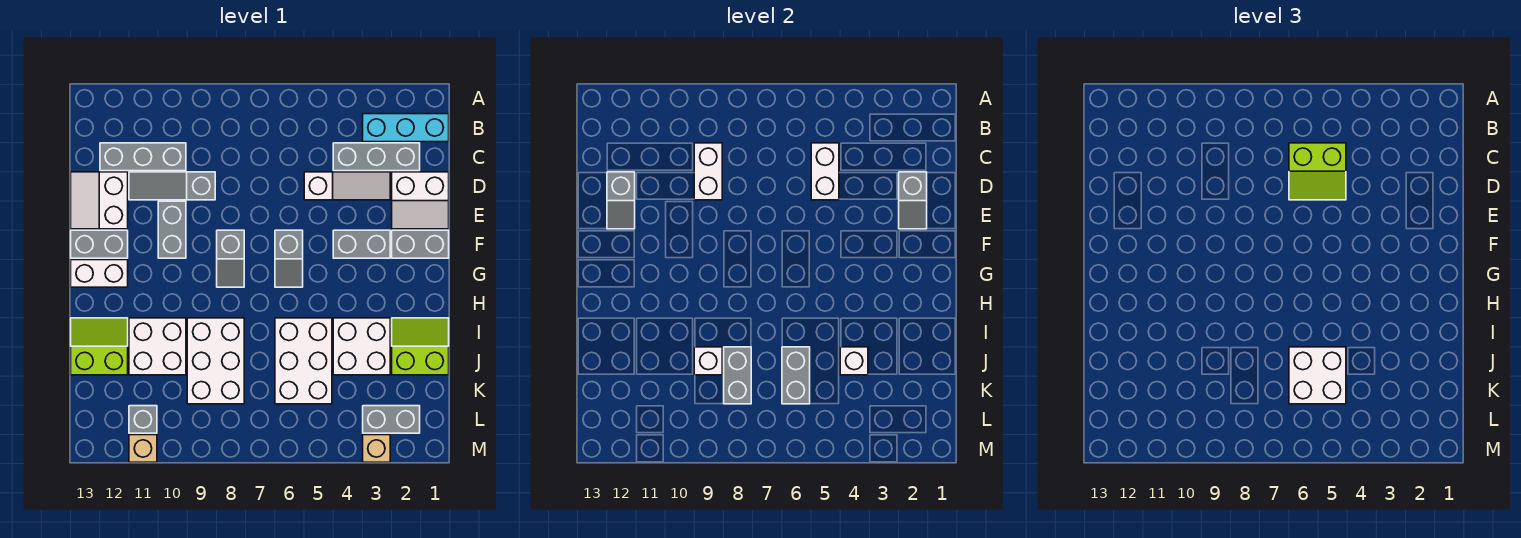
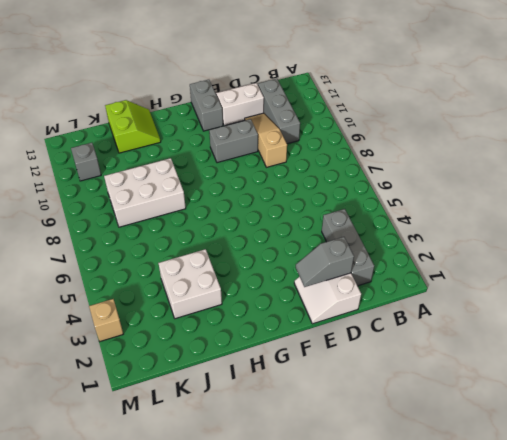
tan slope D9:D11 level 1 top 9 -> grey slope D9:D11 level 1 top 9
none -> cyan brick B1:B3 level 1
none -> white slope D3:D5 level 1 top 5
none -> grey brick F1:F2 level 1
none -> grey brick F3:F4 level 1

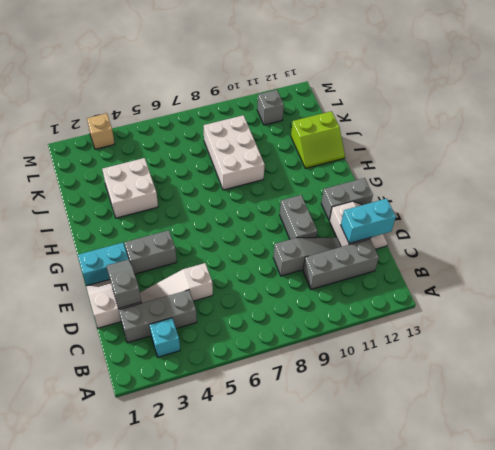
cyan brick B3 level 1 -> cyan brick B1:B3 level 1
cyan brick D12:D13 level 2 -> grey slope D12:E12 level 2 top D
cyan brick F1:F2 level 1 -> grey brick F1:F2 level 1
none -> grey slope F6:G6 level 1 top F
none -> grey slope F8:G8 level 1 top F
none -> white brick G12:G13 level 1
none -> lime slope I1:J2 level 1 top J

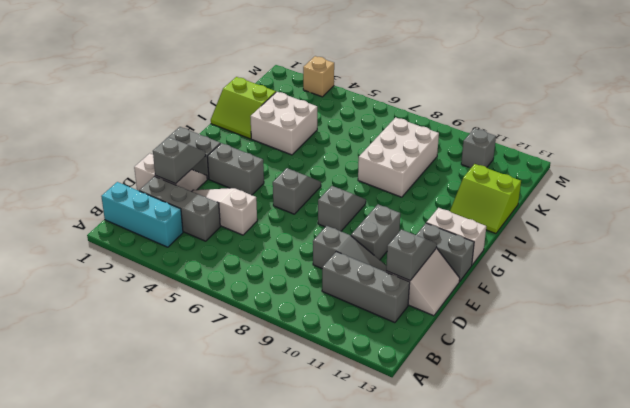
none -> white brick I5:K6 level 1
none -> white brick I10:J11 level 1
none -> grey brick L2:L3 level 1
none -> tan brick M11 level 1

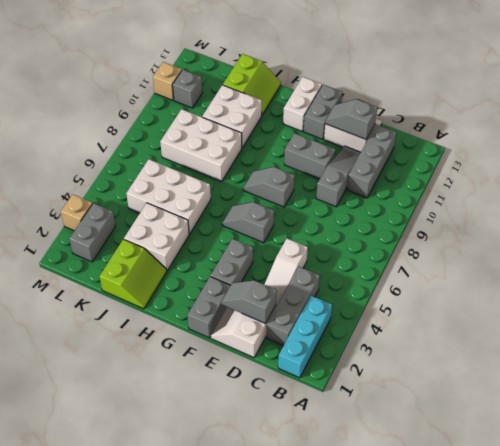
none -> white brick C5:D5 level 2
none -> white brick C9:D9 level 2
none -> white brick J4 level 2
none -> grey brick J6:K6 level 2

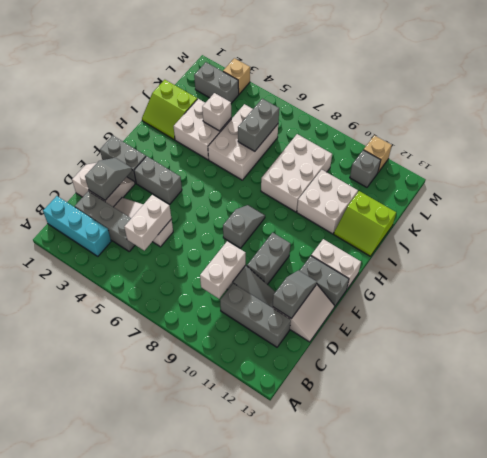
none -> grey slope F6:G6 level 1 top F
none -> grey brick J8:K8 level 2
none -> white brick J9 level 2
none -> lime slope C5:D6 level 3 top C

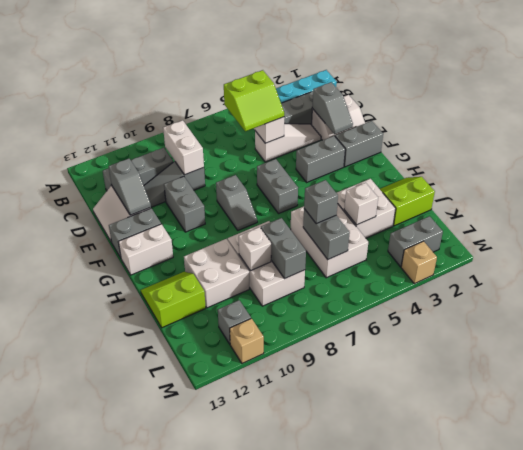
grey brick F6:G6 level 1 -> grey slope F6:G6 level 1 top F
grey brick J6 level 3 -> white brick J5:K6 level 3

